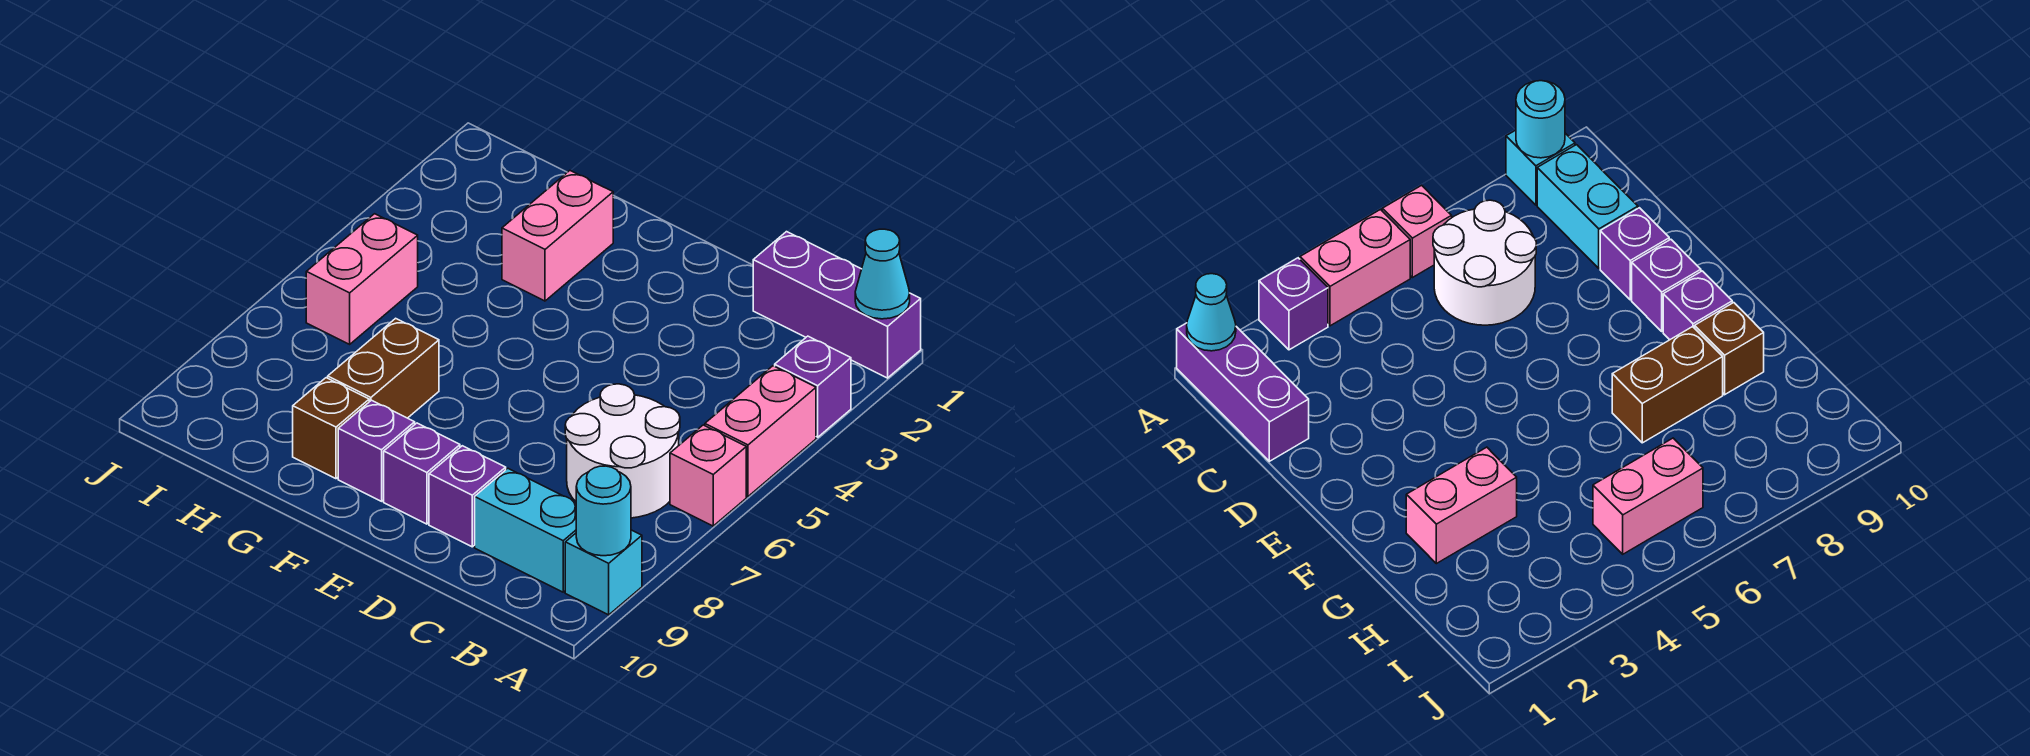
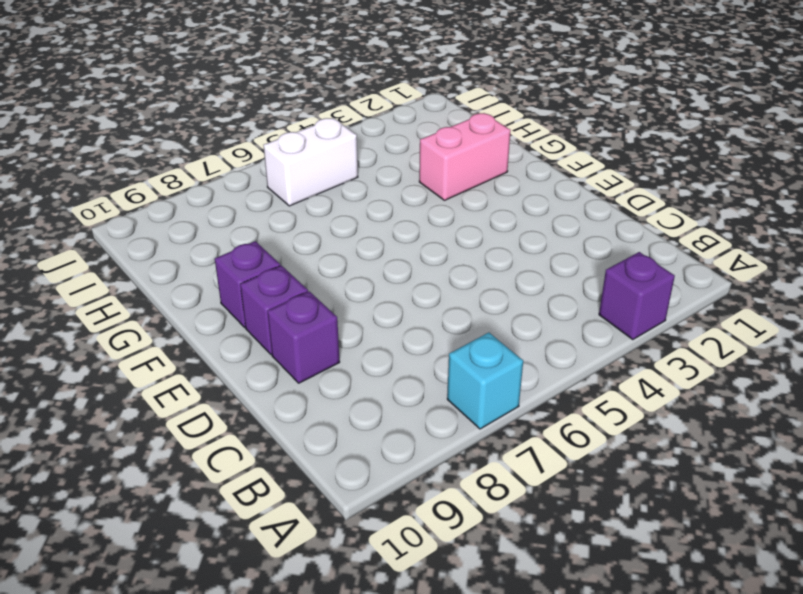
cyan brick A7 level 1 -> cyan brick A9 level 1
white brick I5:I6 level 1 -> pink brick I5:I6 level 1
none -> purple brick A1:C1 level 1
none -> pink brick A4:A5 level 1
none -> pink brick A6 level 1

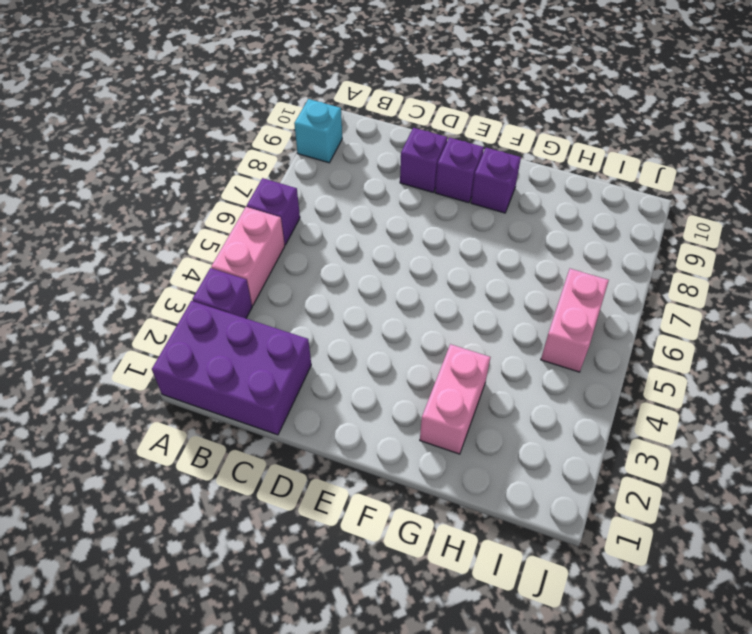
purple brick A1:C2 level 1 -> purple brick A1:C1 level 1
purple brick A6 level 1 -> pink brick A6 level 1
none -> white round brick B6:C7 level 1
none -> cyan brick B9:C9 level 1
none -> brown brick G7:G8 level 1

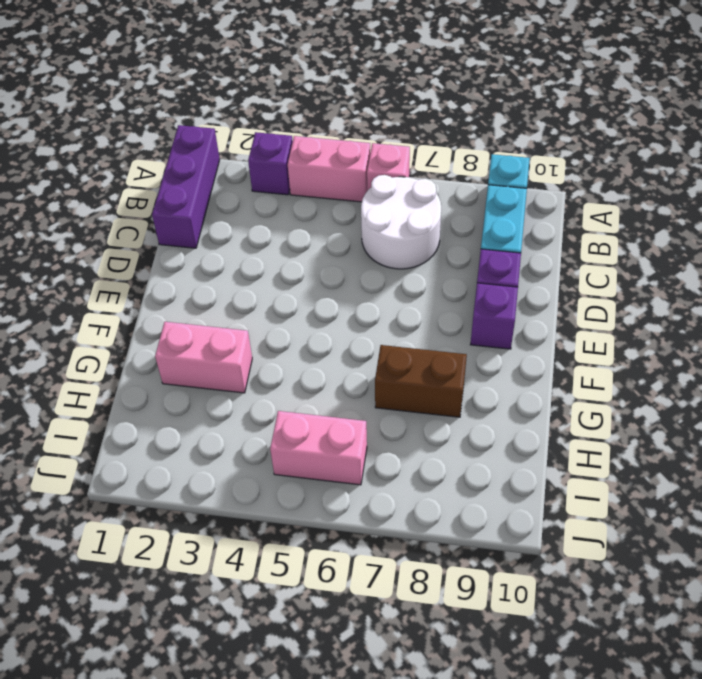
none -> purple brick F9 level 1
none -> brown brick G9 level 1
none -> cyan cone A1 level 2

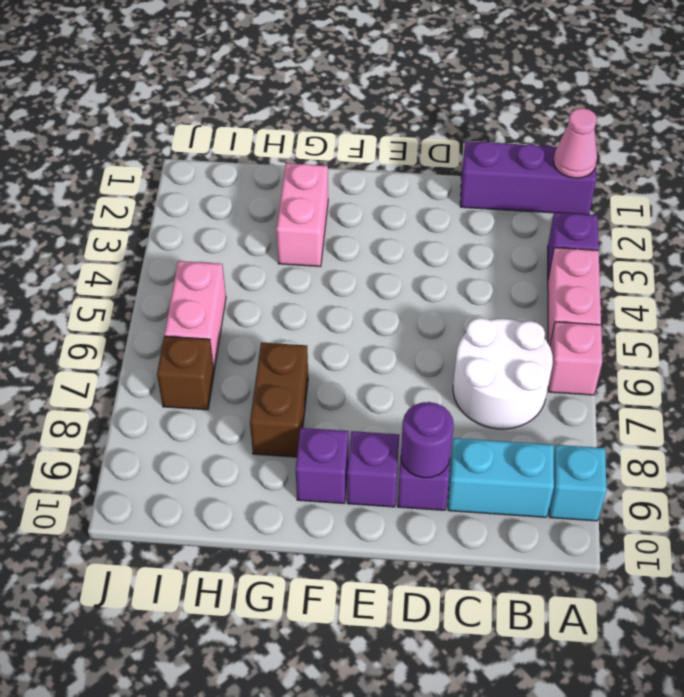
pink cone A1 level 2 -> cyan cone A1 level 2
purple round brick D9 level 2 -> none
brown brick I7 level 1 -> brown brick G9 level 1
none -> cyan round brick A9 level 2

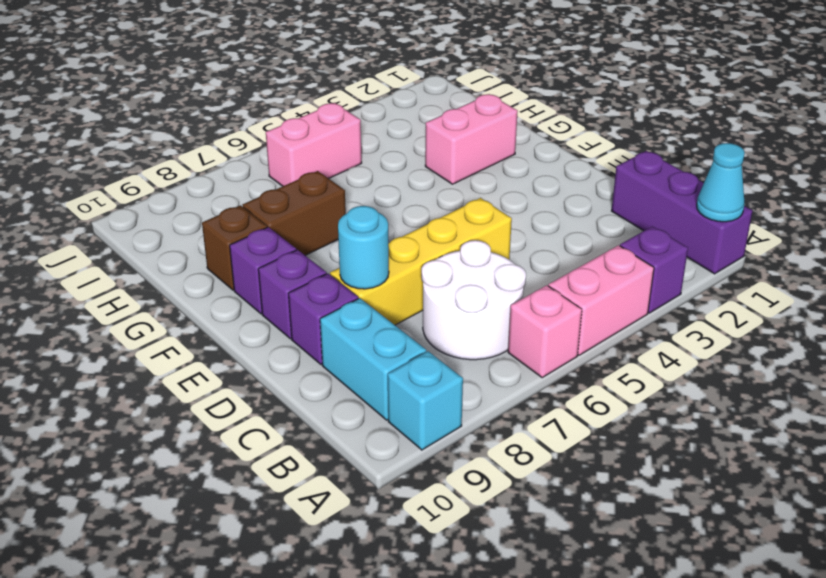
yellow brick D5:D8 level 1 -> none
cyan round brick D8 level 2 -> cyan round brick A9 level 2

